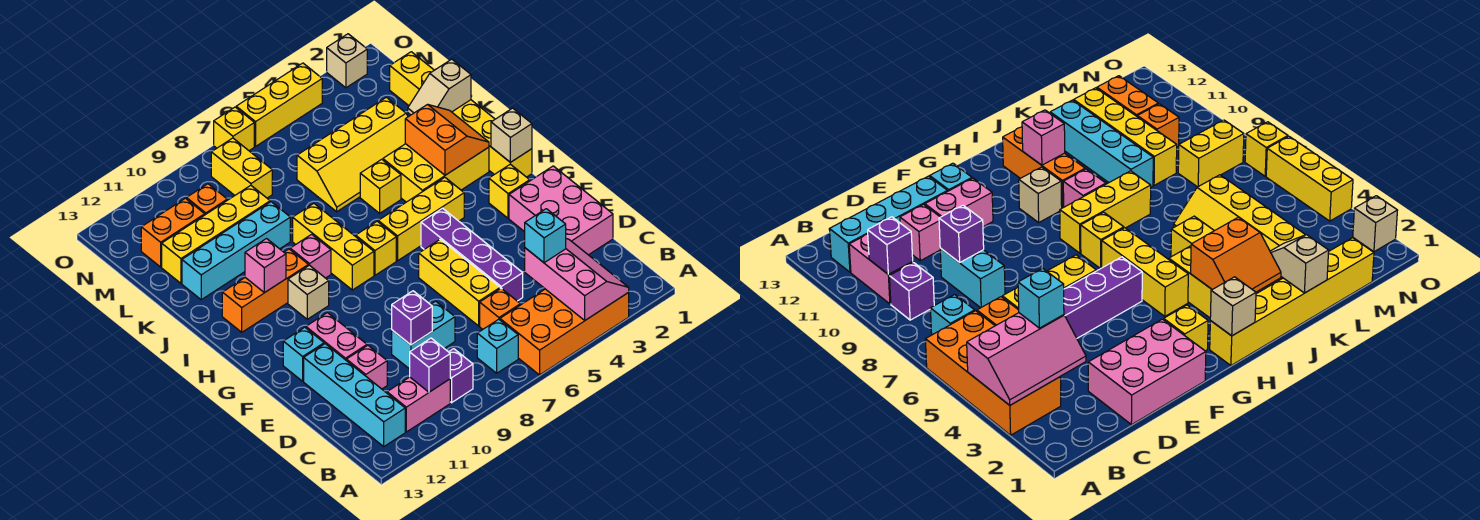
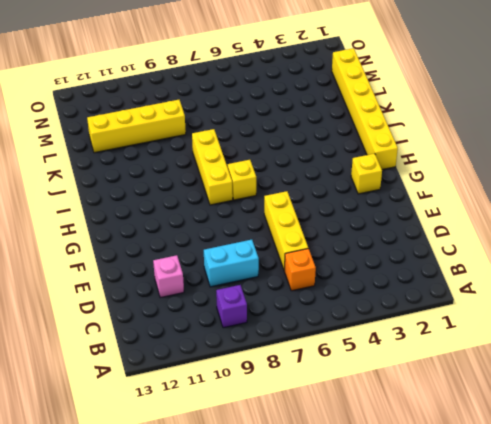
none -> orange brick A3:B6 level 1
none -> cyan brick B7 level 1
none -> pink brick B10:B11 level 1
none -> cyan brick B12:E12 level 1

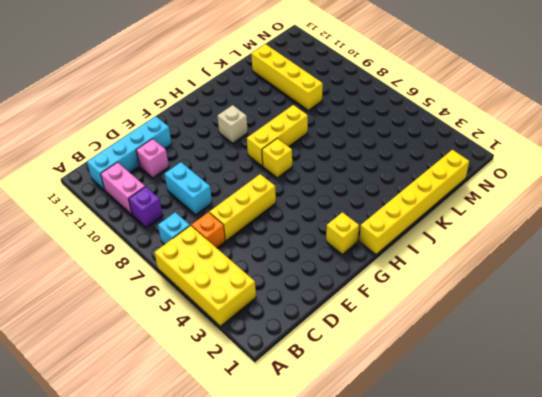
yellow brick A3:B6 level 1 -> orange brick A3:B6 level 1
none -> pink brick D1:F2 level 1
none -> purple brick D5:G5 level 1
none -> pink brick E11:F11 level 1
none -> cyan brick F12 level 1

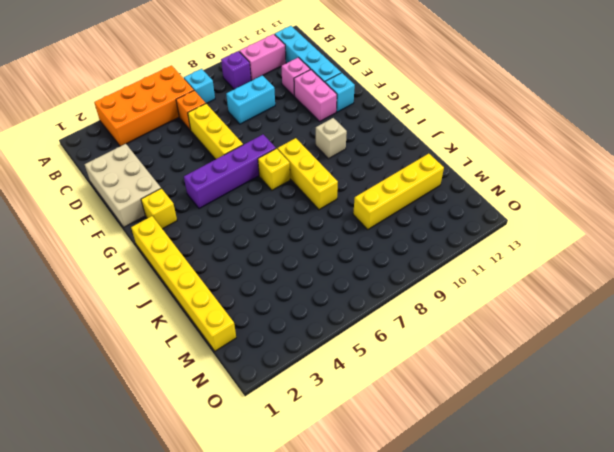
tan brick D1:F2 level 1 -> pink brick D1:F2 level 1
purple brick G4:G7 level 1 -> purple brick D5:G5 level 1
none -> yellow brick H4:H6 level 1
none -> yellow brick I2:J4 level 1
none -> pink brick I9 level 1
none -> orange brick I10:I12 level 1

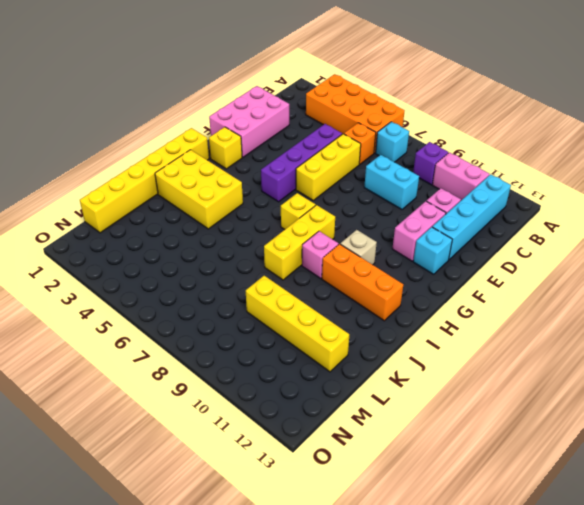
none -> yellow brick H4:H6 level 1
none -> yellow brick J5 level 1
none -> yellow slope K3:L6 level 1 top L
none -> cyan brick K9:K12 level 1

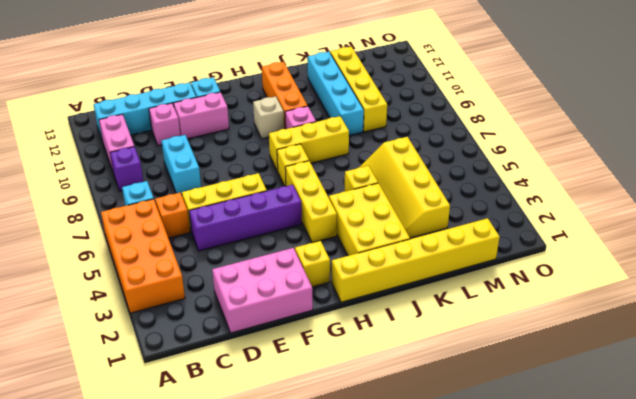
none -> yellow brick M8:N8 level 1
none -> orange brick M10 level 1
none -> orange brick M11:M12 level 1
none -> tan brick O2 level 1

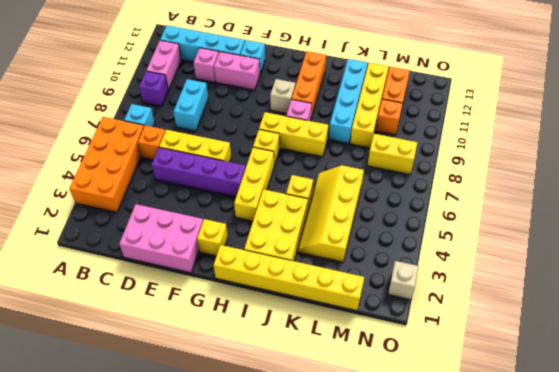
none -> yellow brick O4:O6 level 1
none -> yellow brick O7 level 1
none -> pink slope A3:C4 level 2 top 4
none -> purple brick B10 level 2

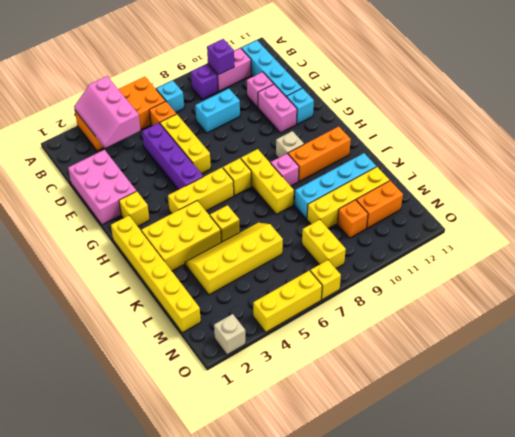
none -> purple brick D9 level 2
none -> tan brick H1 level 2
none -> orange slope I2:J3 level 2 top 3
none -> pink brick I11 level 2

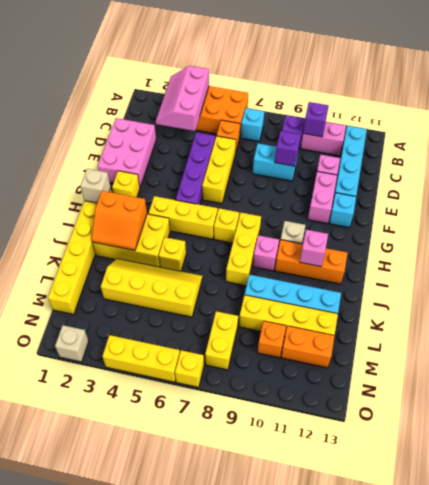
orange slope I2:J3 level 2 top I -> orange slope I2:J3 level 2 top 3
none -> tan slope K1:K2 level 2 top 1
none -> cyan brick C4 level 3

